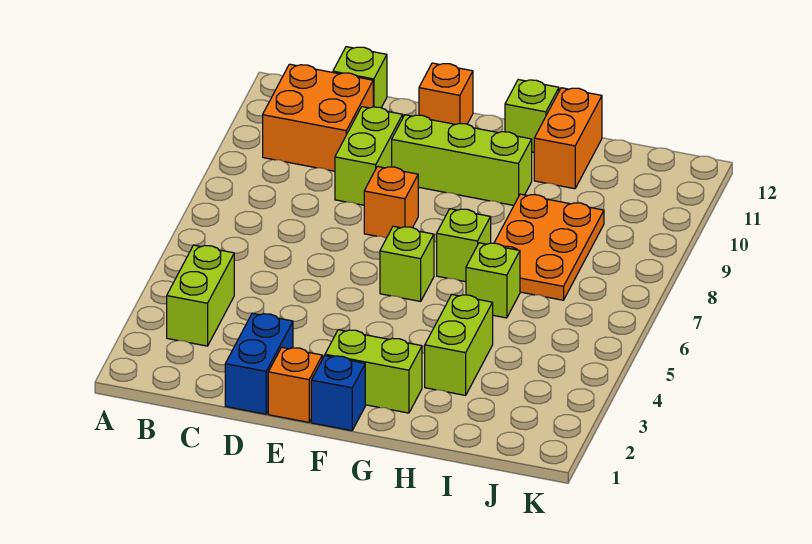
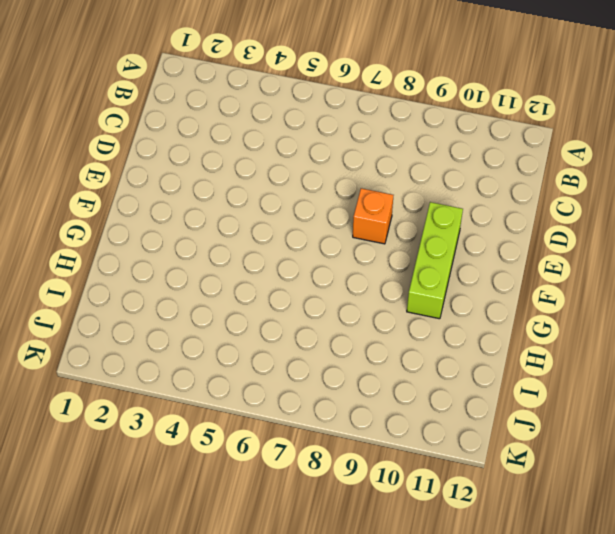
none -> lime brick B3:B4 level 1
none -> orange brick B10:C11 level 1
none -> lime brick C12 level 1

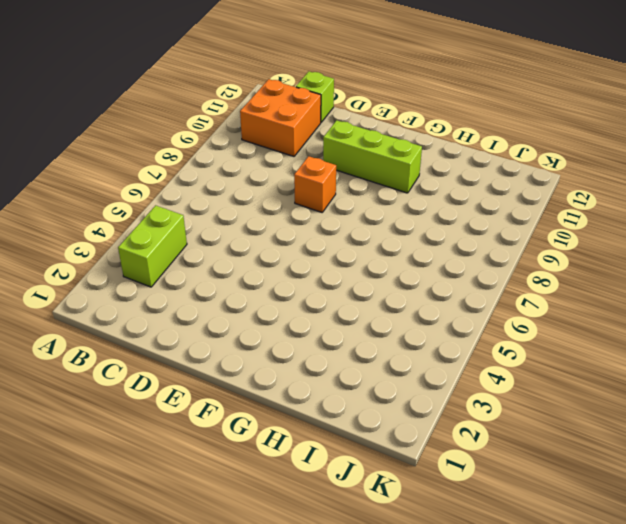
none -> blue brick D1:D2 level 1
none -> lime brick D9:D10 level 1
none -> orange brick E1 level 1

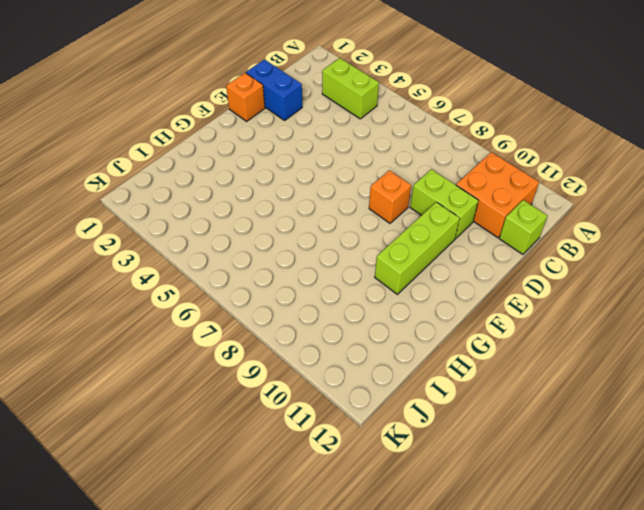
none -> orange brick E12 level 1
none -> blue brick F1 level 1
none -> lime brick F2:G2 level 1

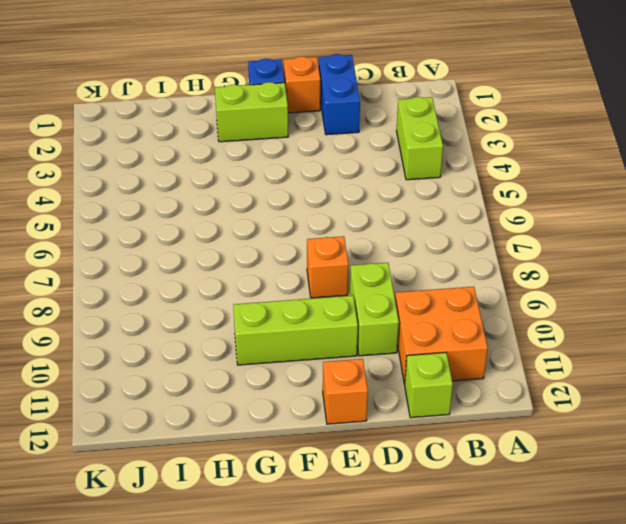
none -> lime brick F6 level 1
none -> lime brick G7 level 1
none -> lime brick G12 level 1

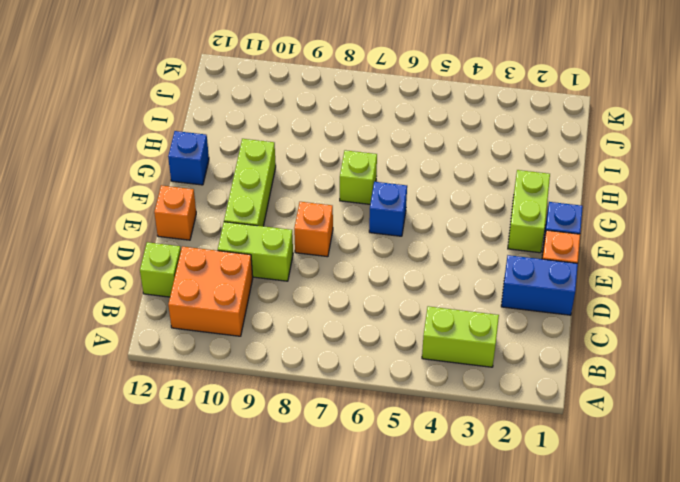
blue brick F6 level 1 -> lime brick F6 level 1
blue brick G12 level 1 -> lime brick G12 level 1
none -> lime brick H3:H4 level 1
none -> lime brick H6 level 1
none -> orange plate H7:I9 level 1

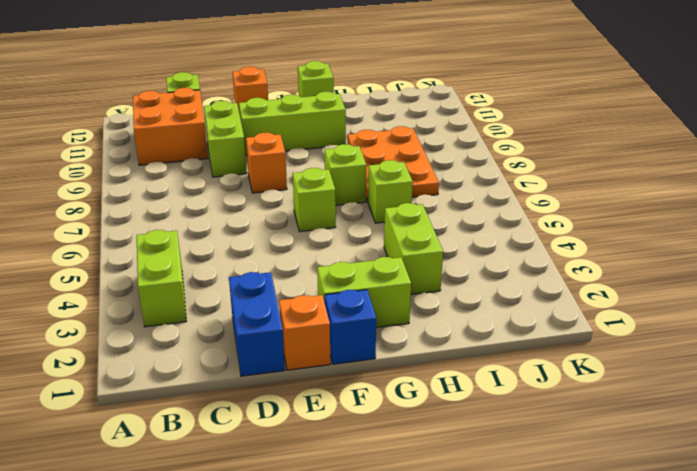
none -> orange brick H11:H12 level 1

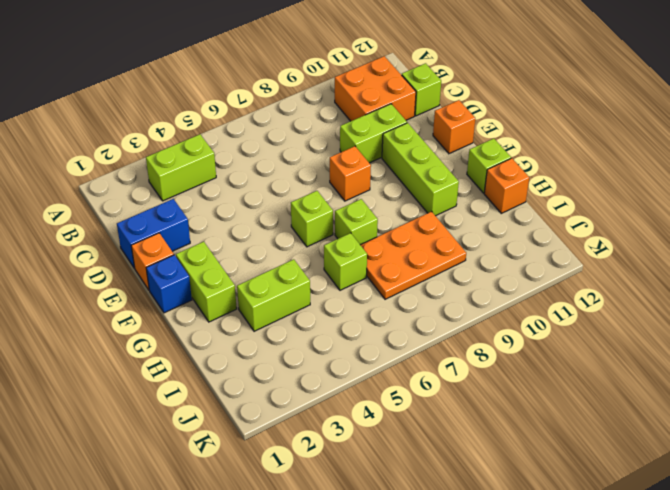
orange brick H12 level 1 -> orange brick H11:H12 level 1

